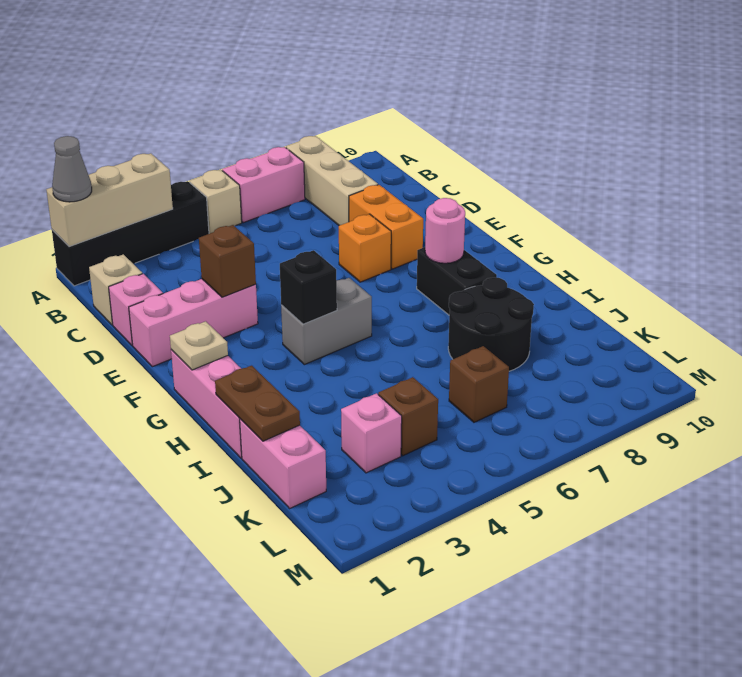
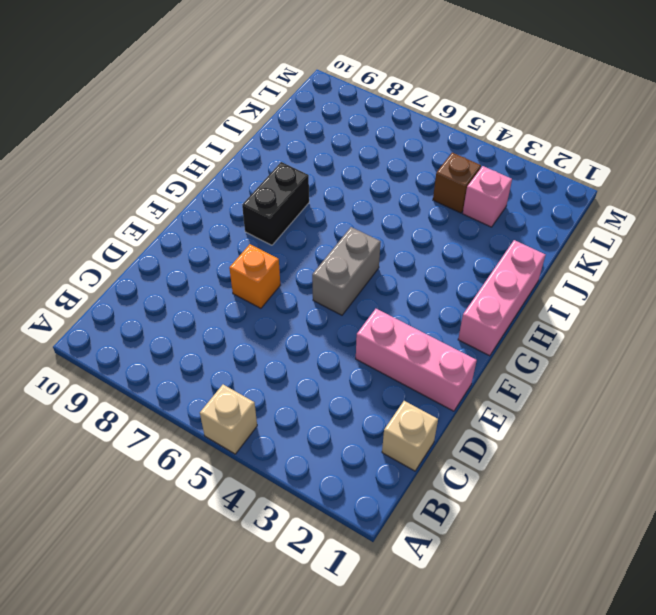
grey brick F5:G5 level 1 -> grey brick G4:G5 level 1
none -> black brick A1:A4 level 1
none -> pink brick A6:A7 level 1
none -> tan brick A8:C8 level 1

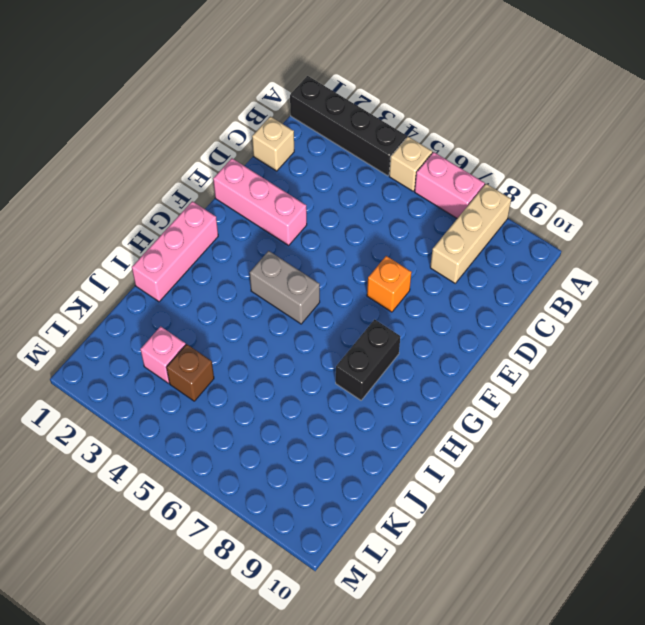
none -> pink brick D1 level 1
none -> orange brick D8:E8 level 1
none -> black round brick I7:J8 level 1

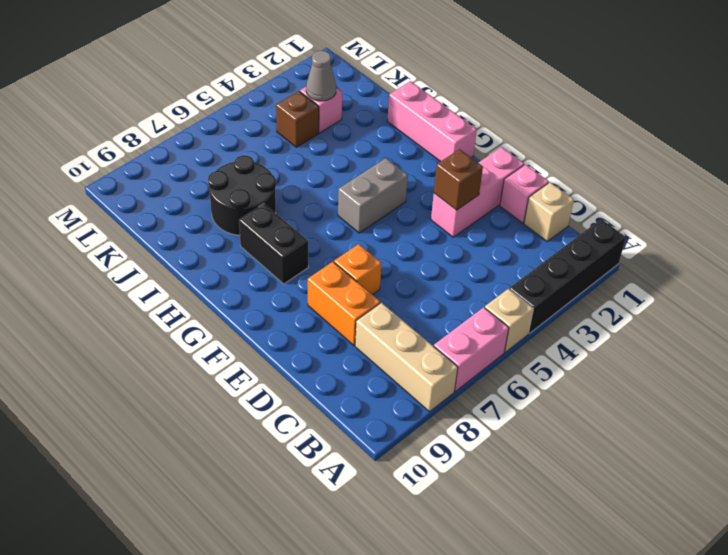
grey cone K3 level 2 -> grey cone A1 level 3
none -> pink brick J1:K1 level 1
none -> brown brick K6 level 1
none -> tan brick A1:A3 level 2

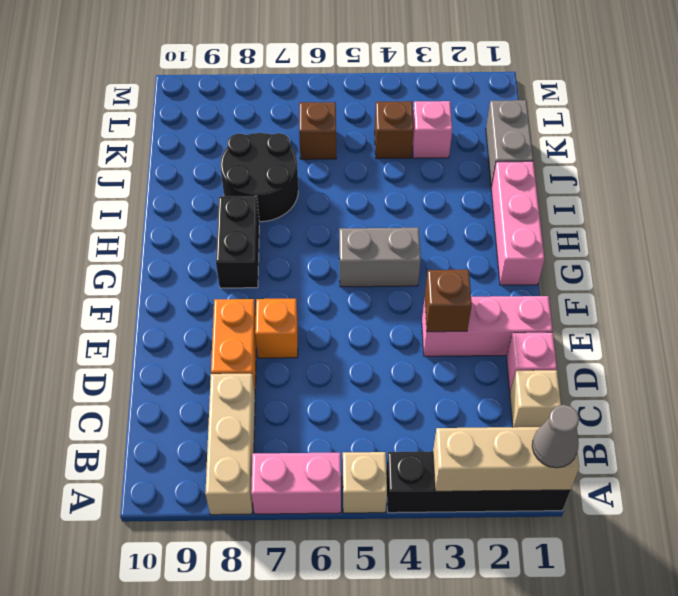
grey brick J1:K1 level 1 -> pink brick J1:K1 level 1
none -> tan plate G1 level 2
none -> black brick G4 level 2
none -> pink round brick G8 level 2

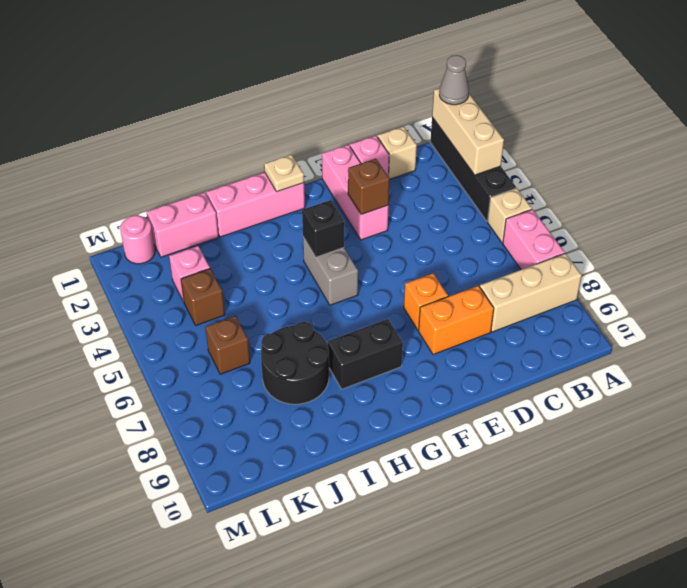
pink round brick L1 level 1 -> pink round brick G8 level 2
none -> brown plate I1:J1 level 2

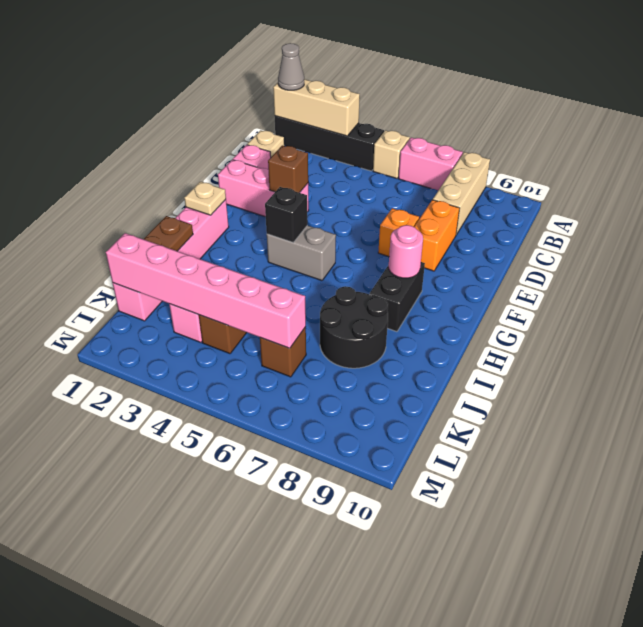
pink brick K1:K6 level 2 -> none

